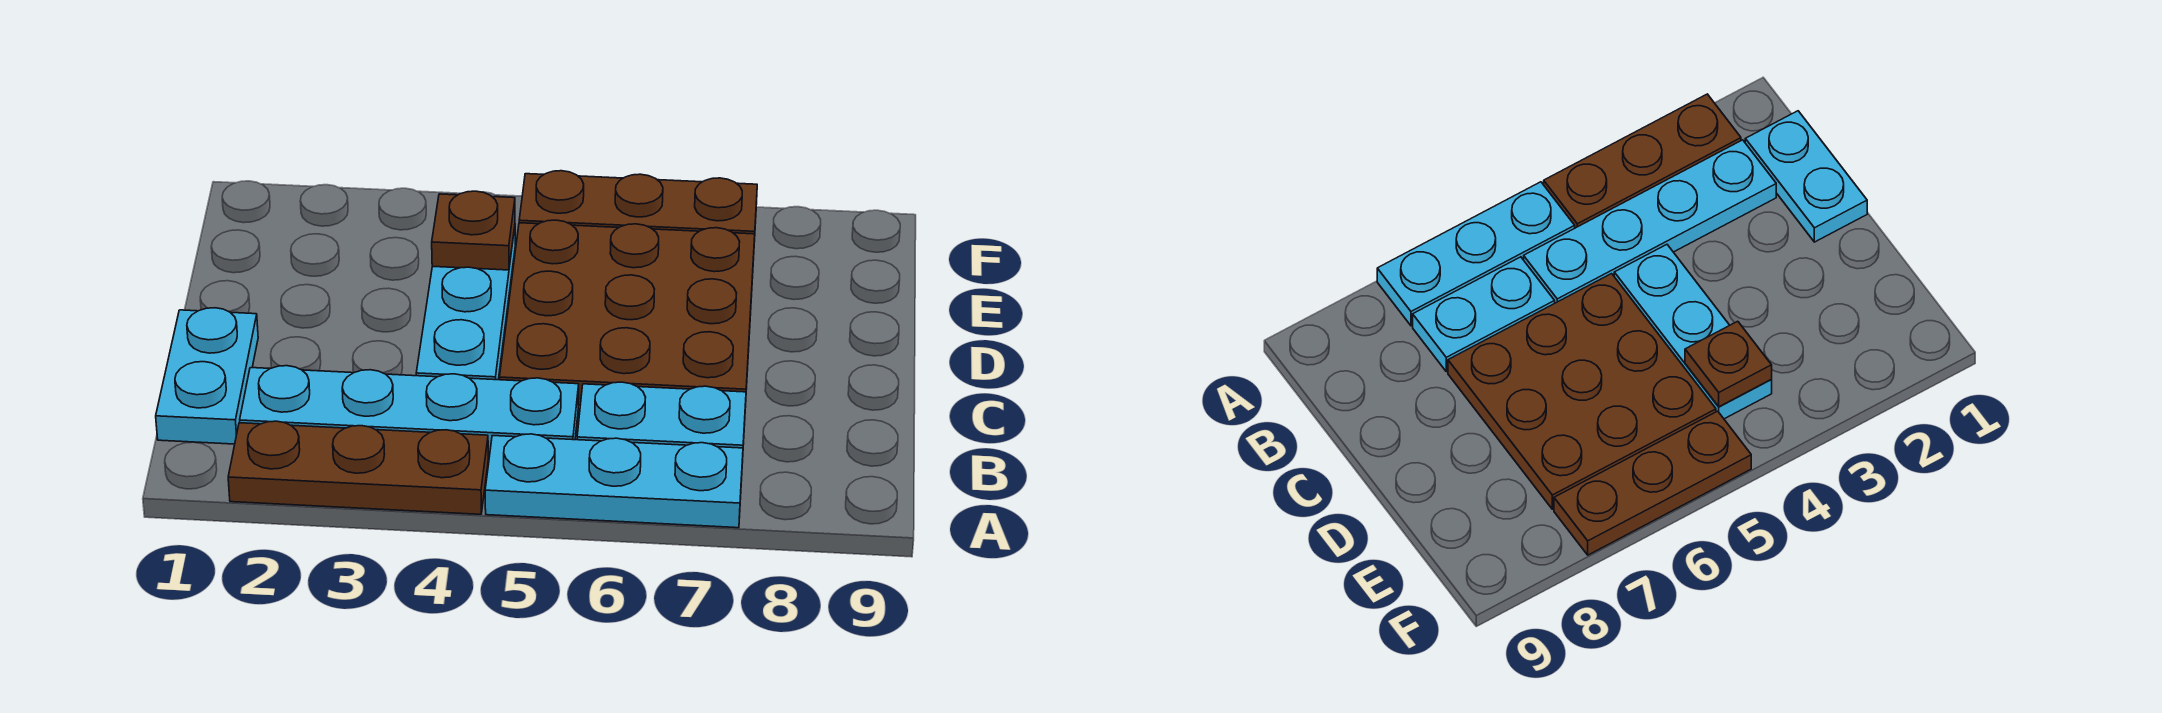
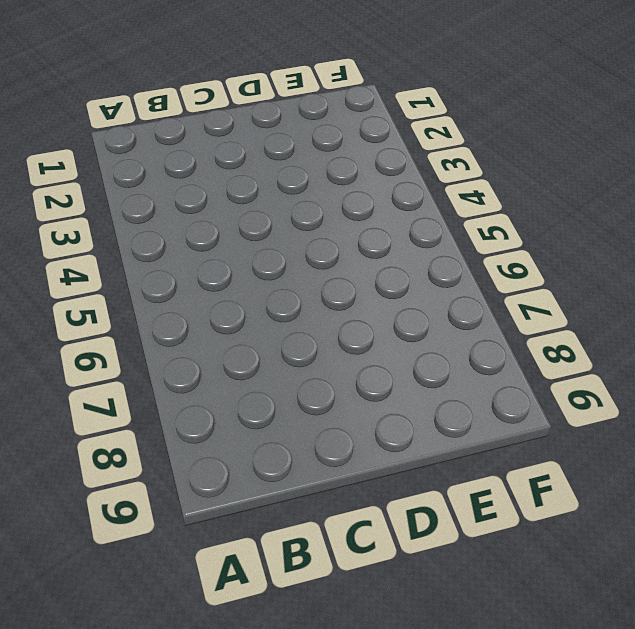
none -> brown plate A2:A4 level 1
none -> cyan plate A5:A7 level 1

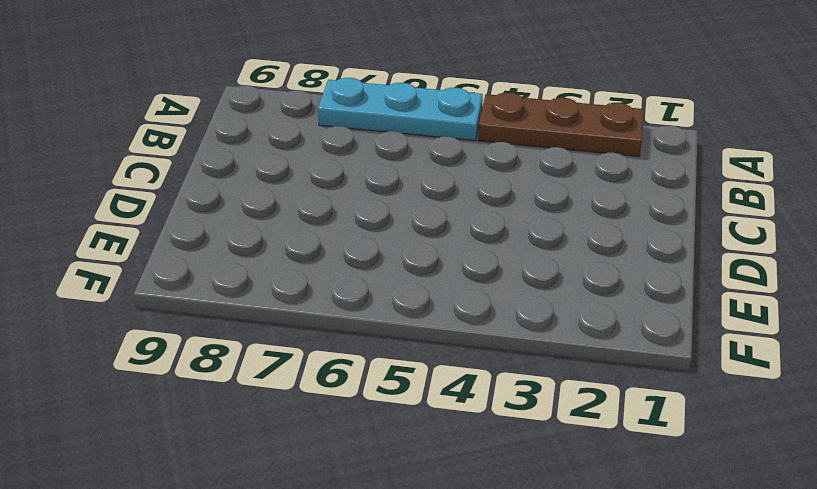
none -> cyan plate B1:C1 level 1
none -> cyan plate B2:B5 level 1

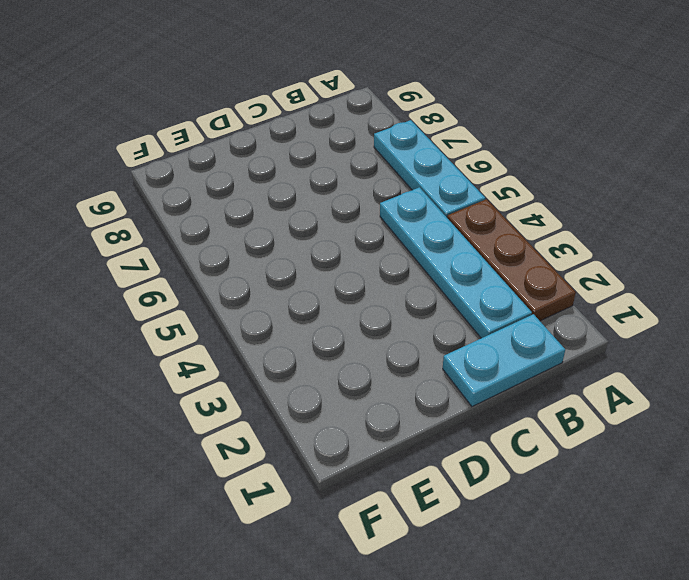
none -> cyan plate B6:B7 level 1
none -> cyan plate C4:E4 level 1

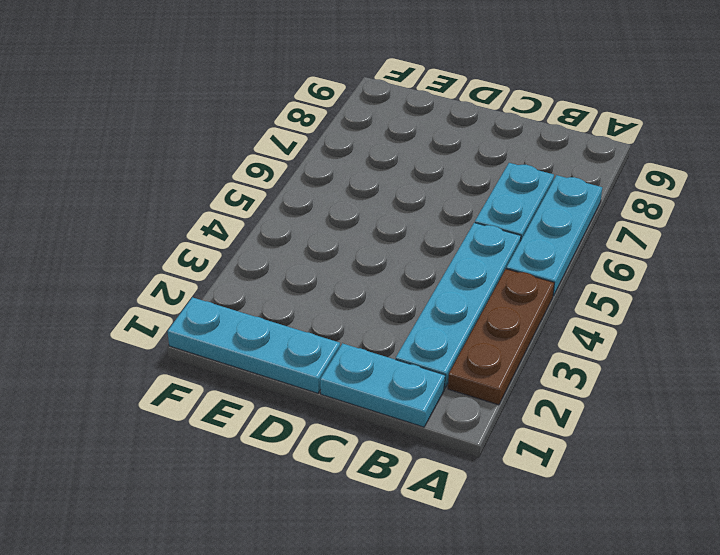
cyan plate D1:F1 level 1 -> cyan plate C4:E4 level 1
none -> brown plate C5:E7 level 1
none -> brown plate F5:F7 level 1

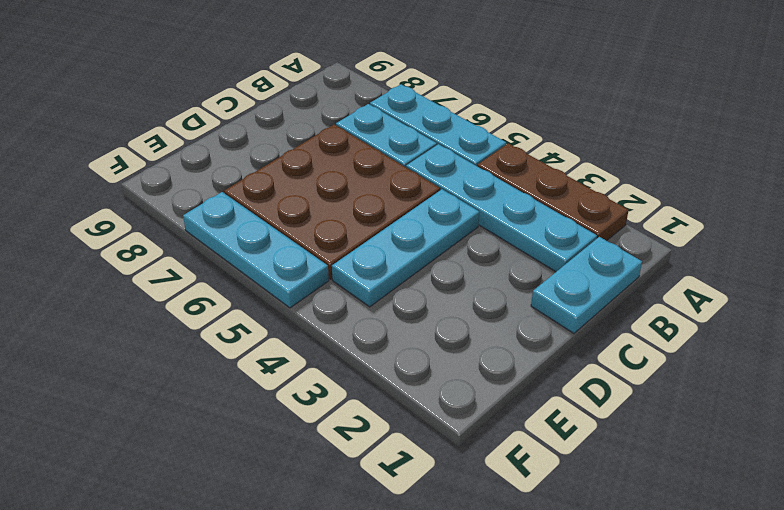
cyan plate F5:F7 level 1 -> brown plate F5:F7 level 1
none -> brown plate E4 level 2

